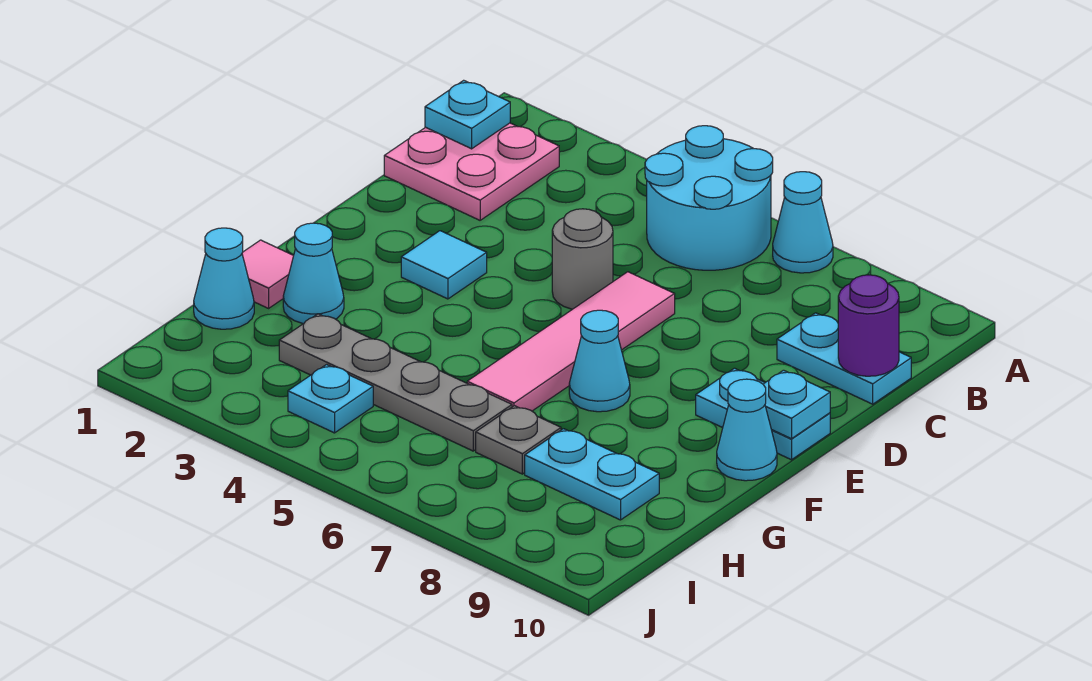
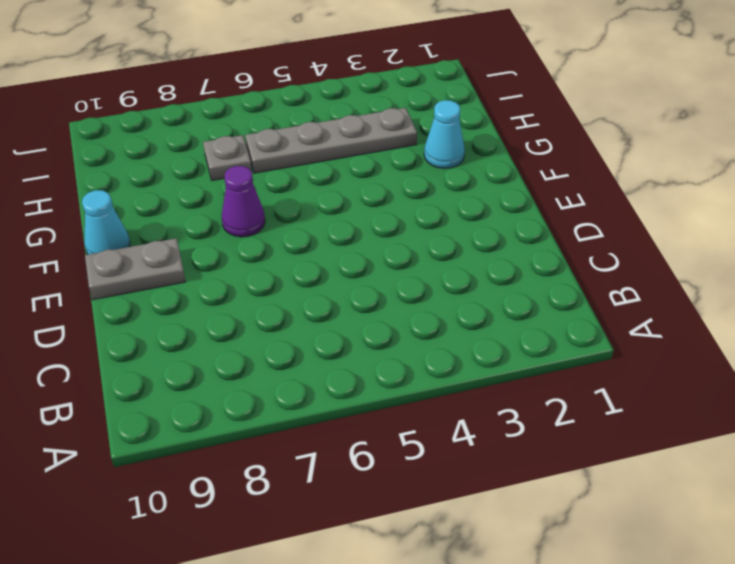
grey plate E9:E10 level 1 -> cyan plate E9:E10 level 1
purple cone F7 level 1 -> cyan cone F7 level 1
none -> cyan round brick A5:B6 level 1
none -> cyan cone A7 level 1
none -> pink plate B1:C2 level 1

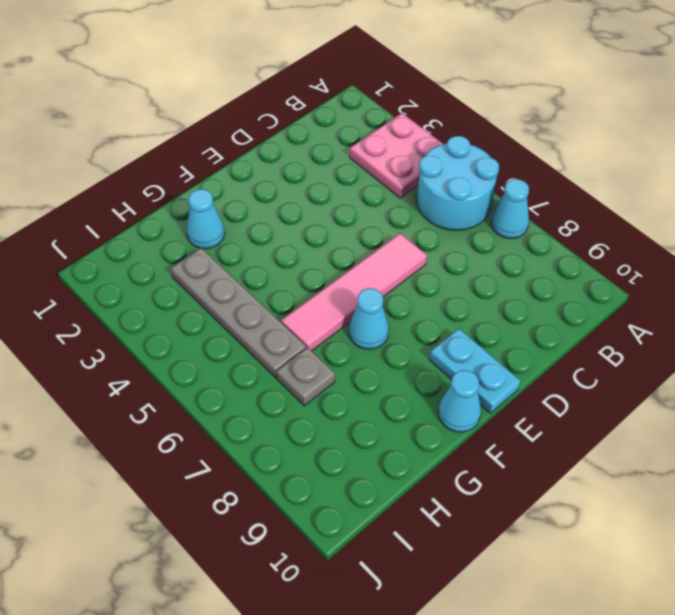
pink plate A3:B4 level 1 -> pink plate B1:C2 level 1
none -> cyan plate C9:C10 level 1
none -> grey round brick D5 level 1
none -> cyan tile E3 level 1

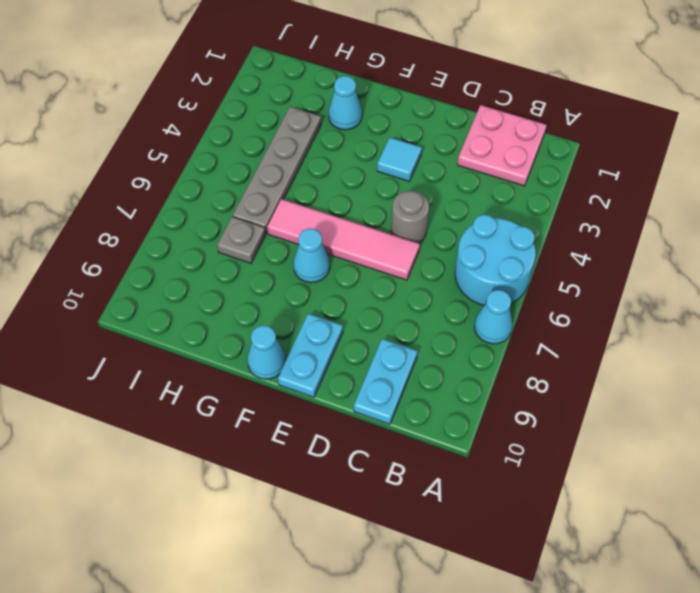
none -> pink tile G1 level 1
none -> cyan cone H1 level 1
none -> cyan plate H8:H9 level 1

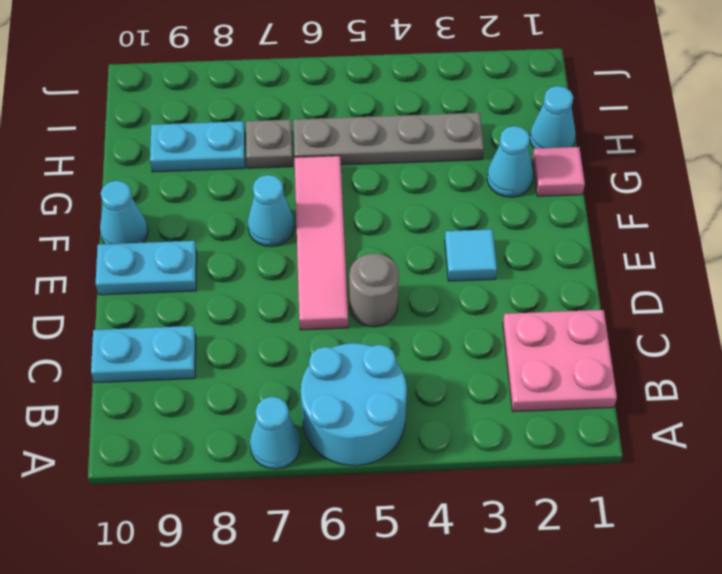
none -> cyan plate I4 level 1
none -> cyan plate B1 level 2
none -> purple round brick C10 level 2

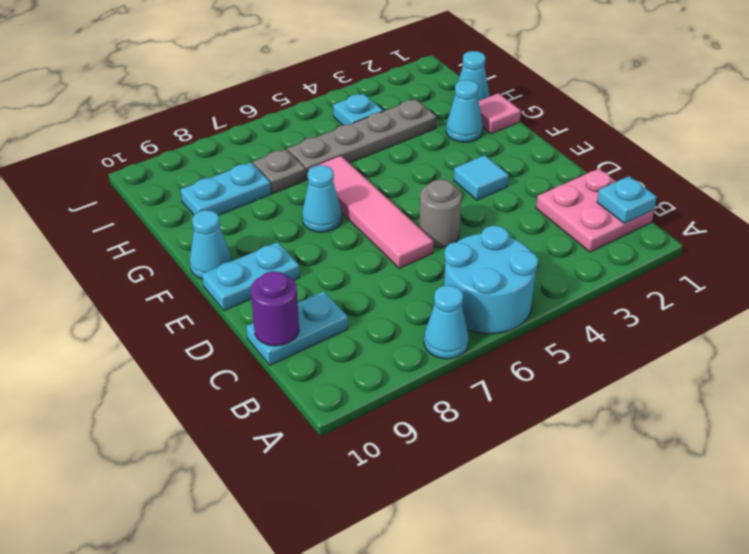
none -> cyan plate E10 level 2

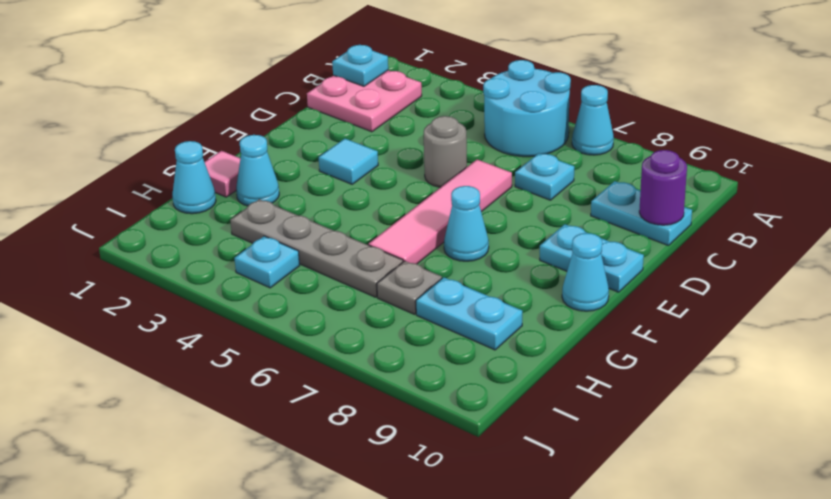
cyan plate C7 level 1 -> cyan plate E10 level 2

